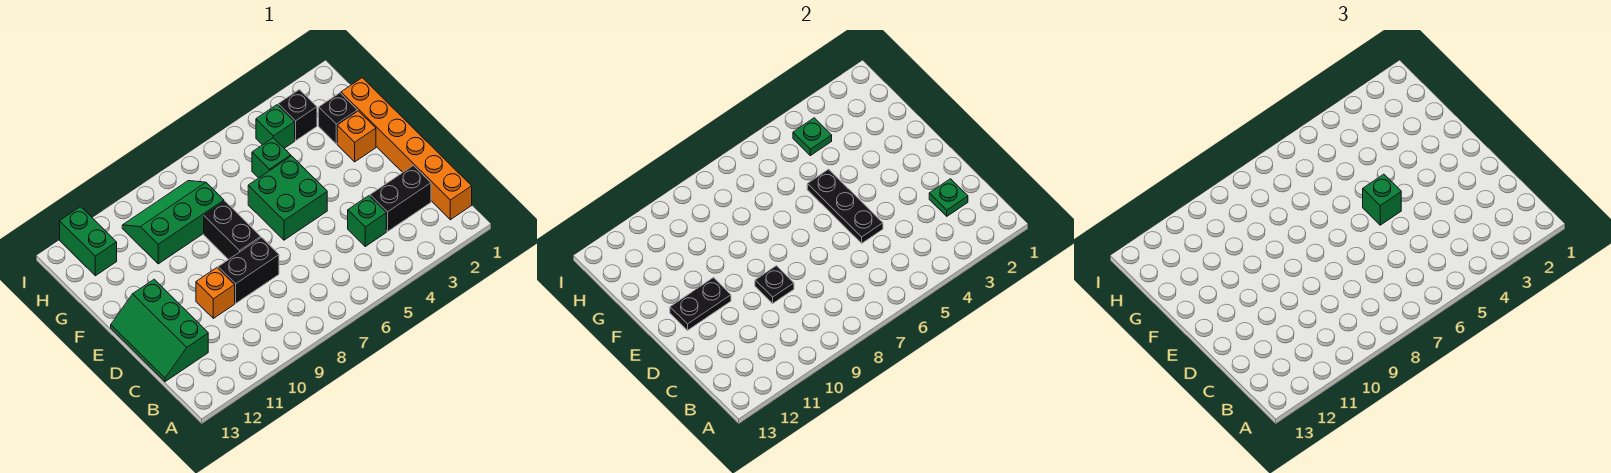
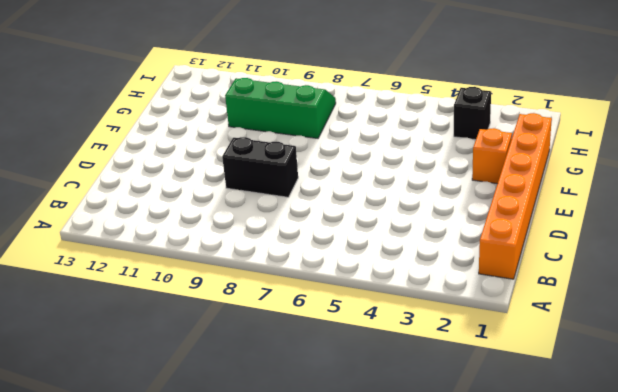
none -> black brick C2:C3 level 1
none -> green brick C4 level 1
none -> green slope C12:E13 level 1 top 12

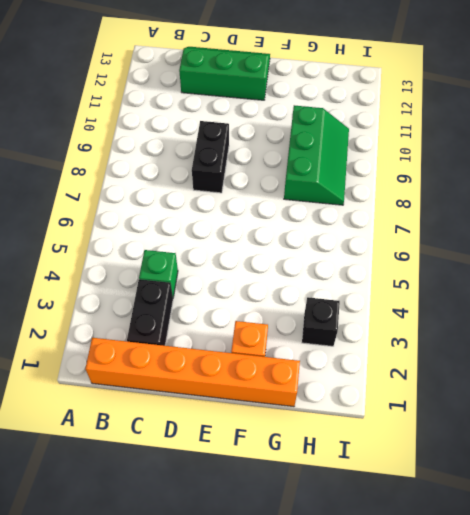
none -> orange brick D10 level 1
none -> green brick E5:F6 level 1
none -> black brick E8:F8 level 1

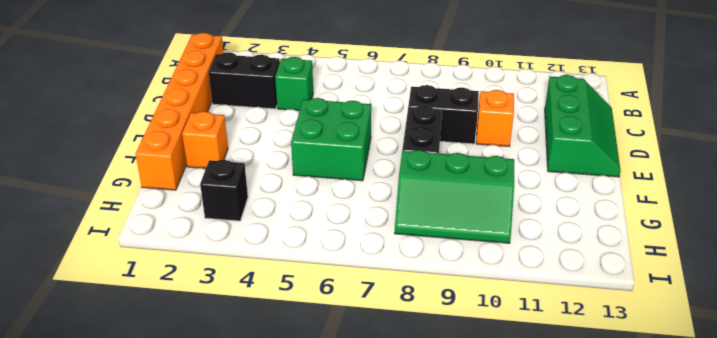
none -> black brick G2 level 1
none -> green brick G5 level 1
none -> green brick H4 level 1

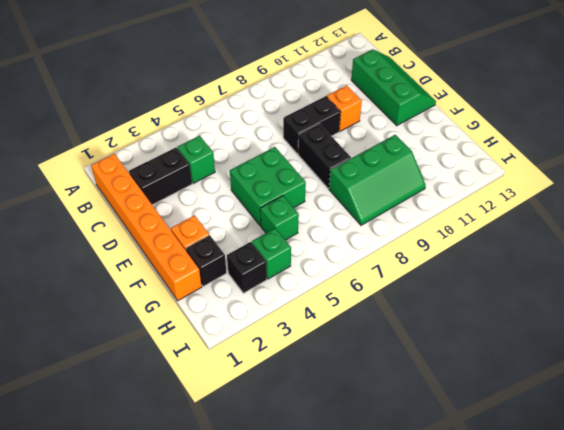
none -> green brick H12:I12 level 1
none -> green plate C2 level 2
none -> black plate D5:F5 level 2

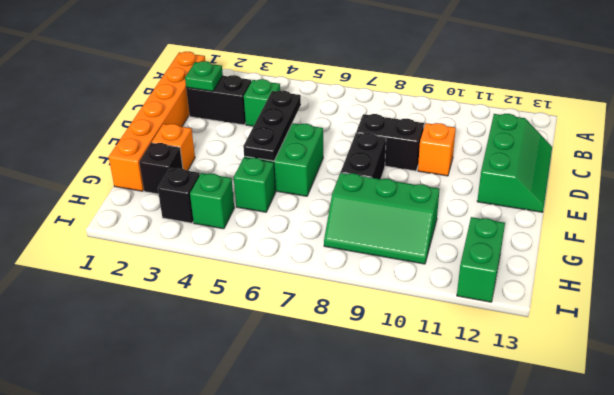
none -> black plate D9 level 2
none -> black plate E11:E12 level 2
none -> green plate H4 level 2

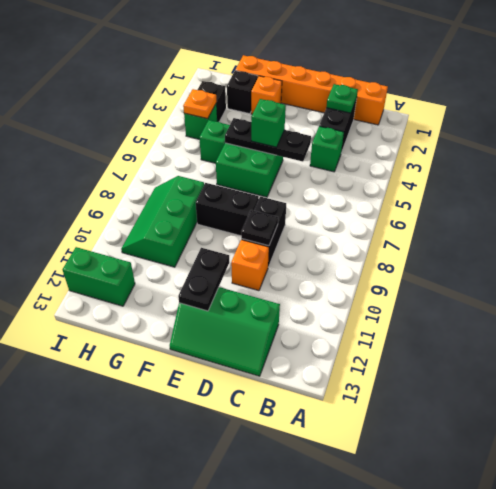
orange plate H4 level 2 -> green plate H4 level 2

